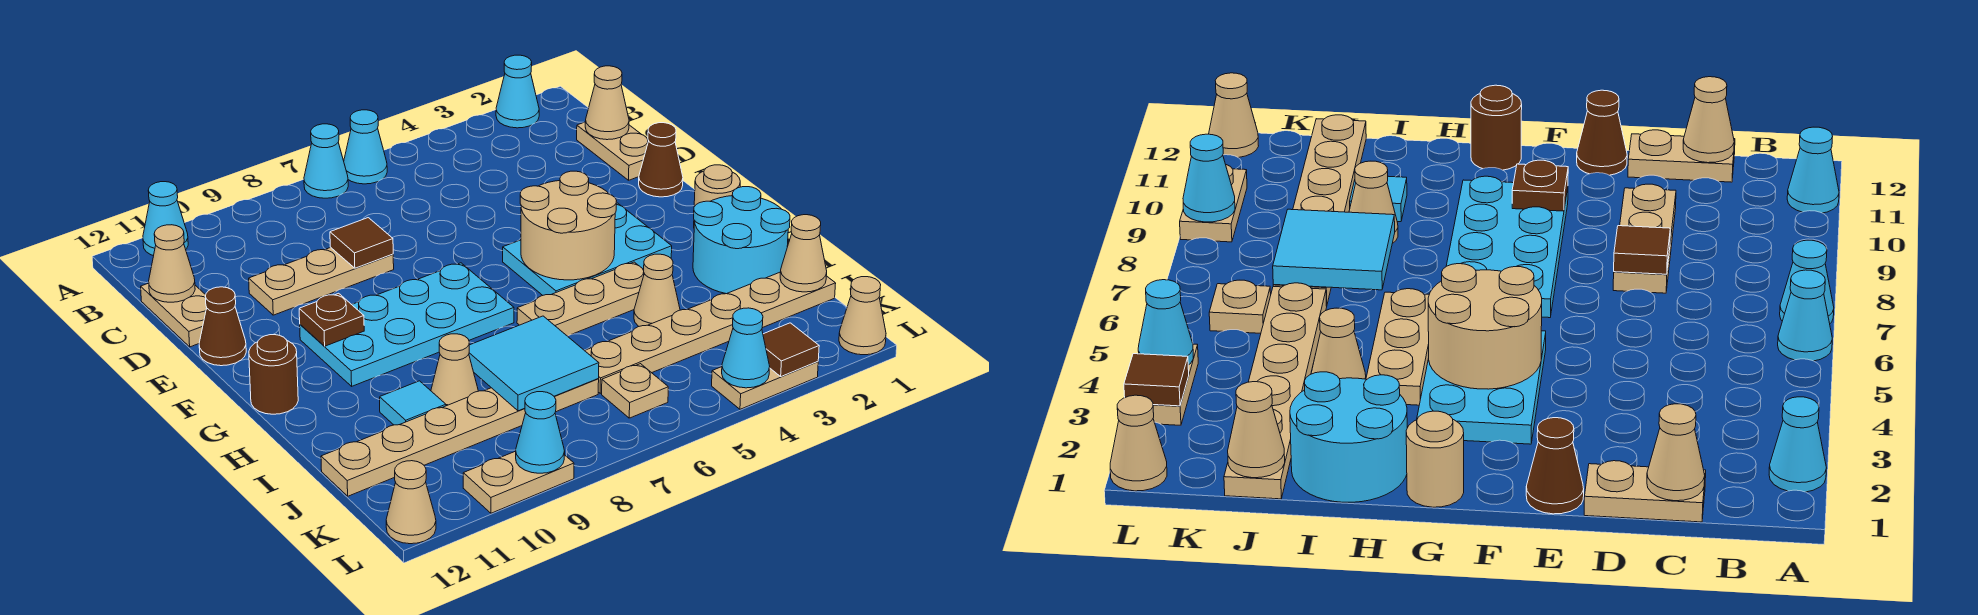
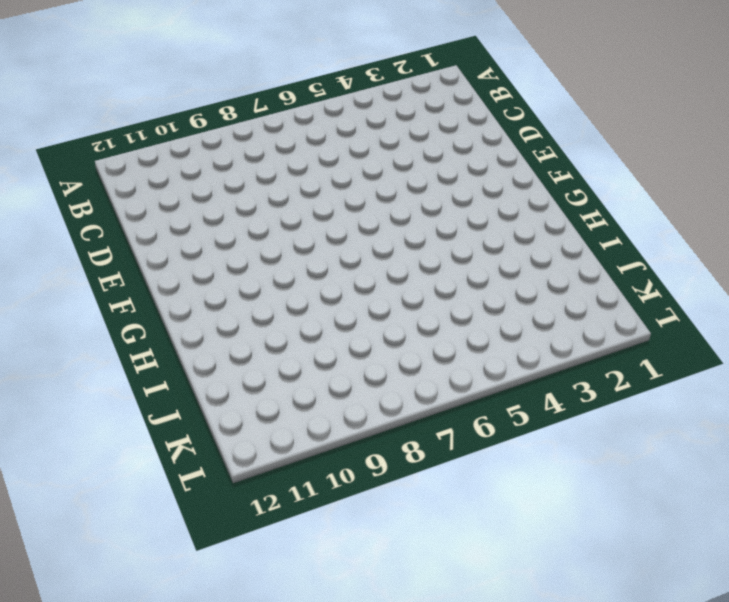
none -> cyan cone A2 level 1
none -> cyan cone A6 level 1
none -> cyan cone A7 level 1
none -> cyan cone A11 level 1

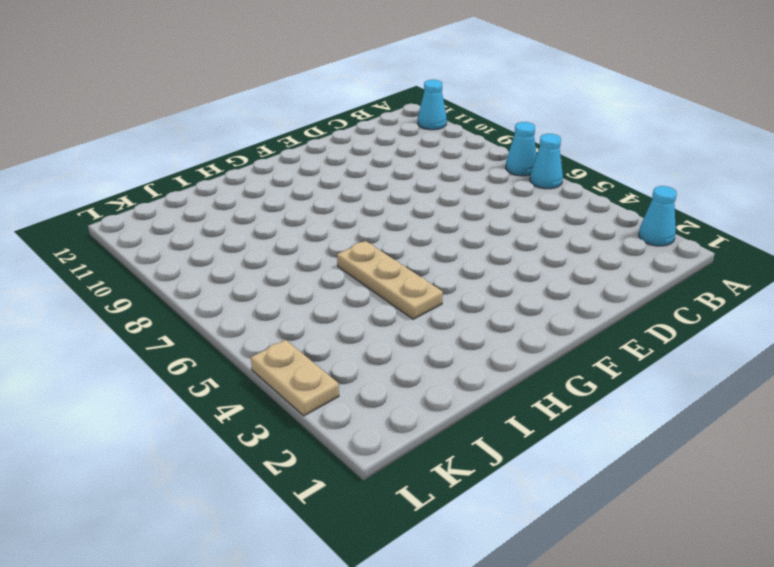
none -> tan plate C1:D1 level 1
none -> tan plate C12:D12 level 1
none -> tan plate D8:D10 level 1
none -> brown cone E1 level 1

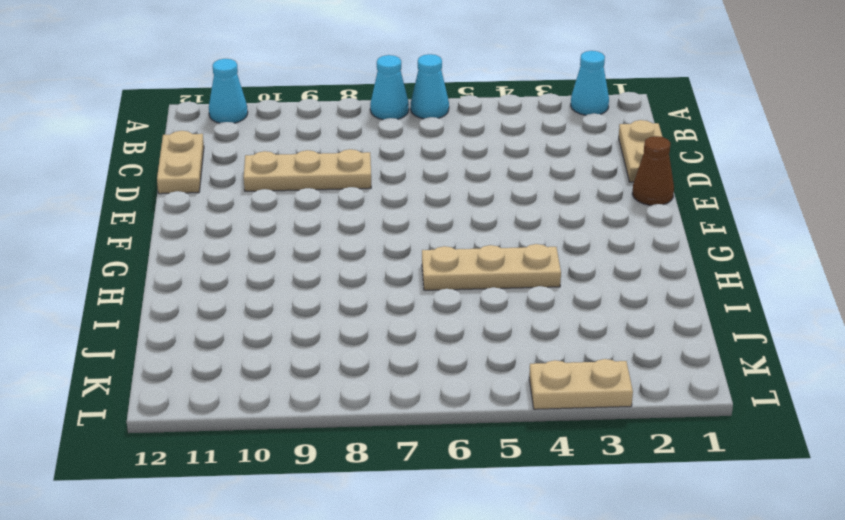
none -> brown cone E12 level 1
none -> cyan plate F3:G5 level 1
none -> cyan plate F7:G10 level 1
none -> tan round brick G1 level 1

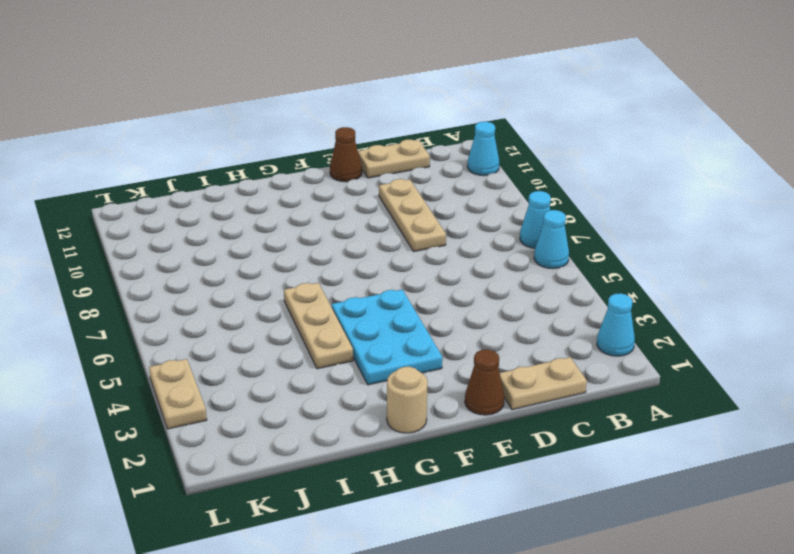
none -> cyan plate F7:G10 level 1
none -> brown round brick G12 level 1
none -> cyan round brick H1:I2 level 1
none -> tan cone I4 level 1

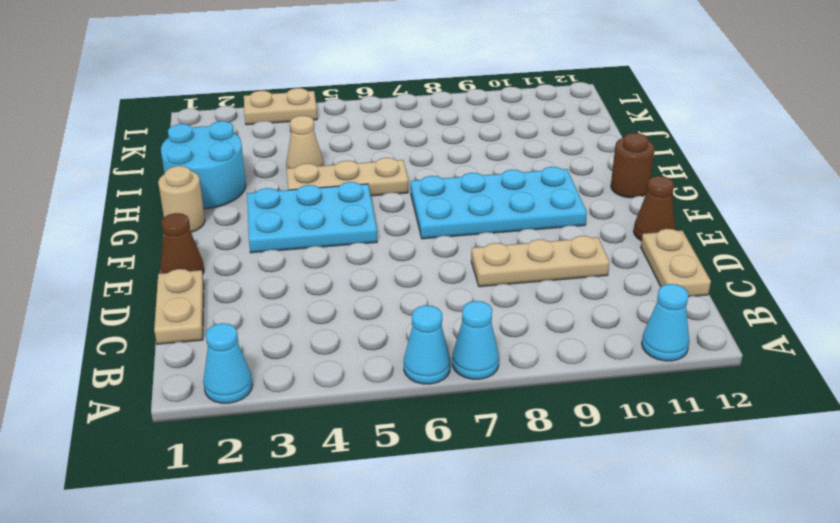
none -> tan cone I9 level 1
none -> cyan tile I10 level 1
none -> tan plate J1:J6 level 1
none -> tan plate J7:J12 level 1

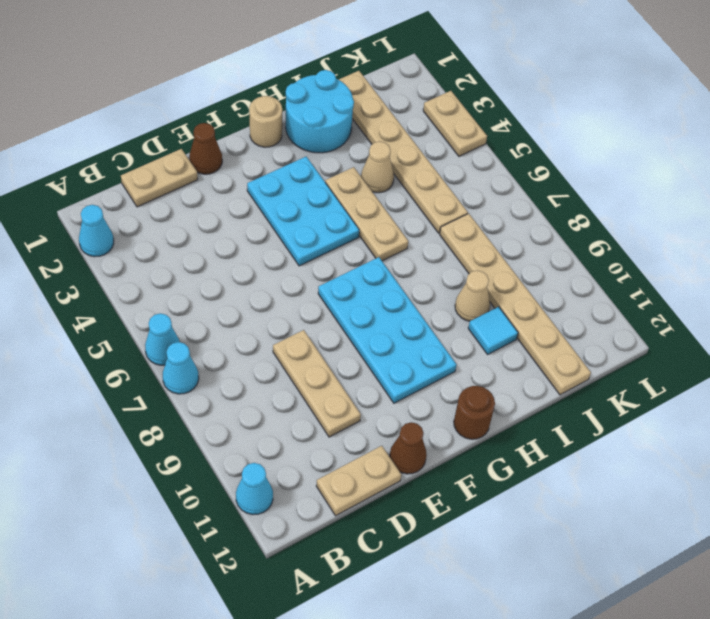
none -> tan plate K6 level 1
none -> tan cone L1 level 1
none -> tan plate L9:L10 level 1
none -> tan cone L12 level 1

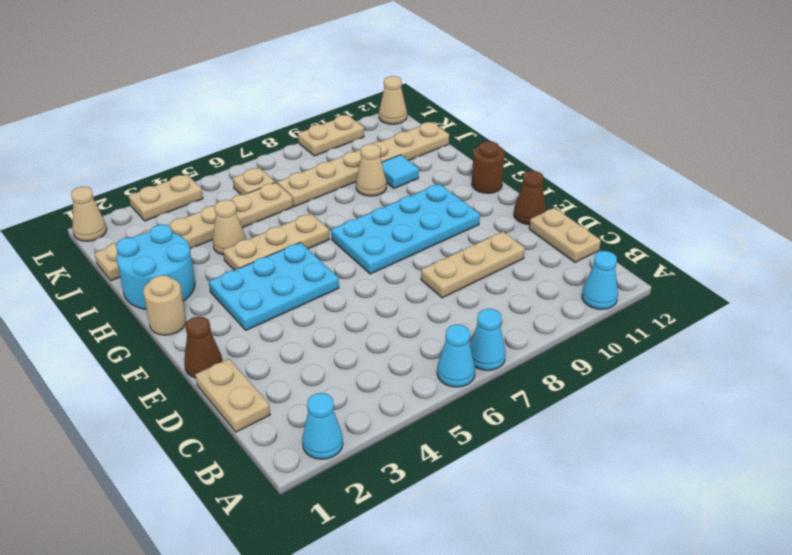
none -> tan cone C1 level 2
none -> tan cone C12 level 2
none -> brown tile D8 level 2
none -> tan round brick F4:G5 level 2

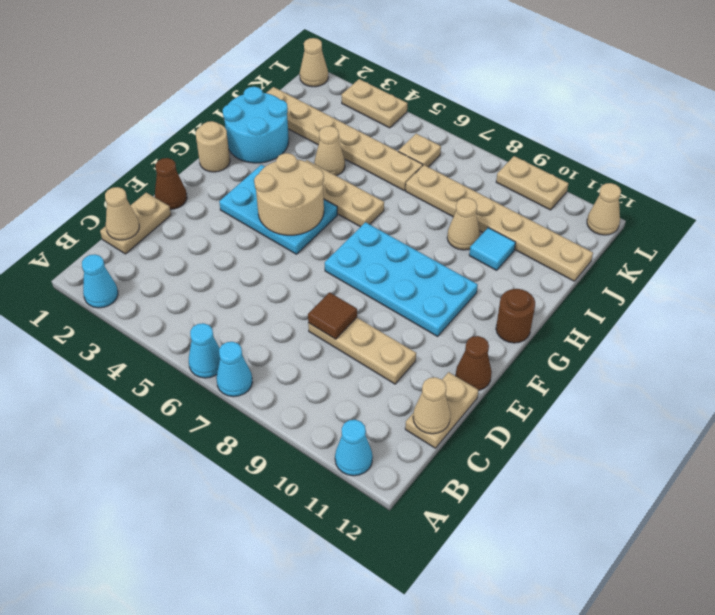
none -> brown plate F10 level 2
none -> cyan tile I7:J8 level 2
none -> tan cone J1 level 2
none -> brown tile L3 level 2

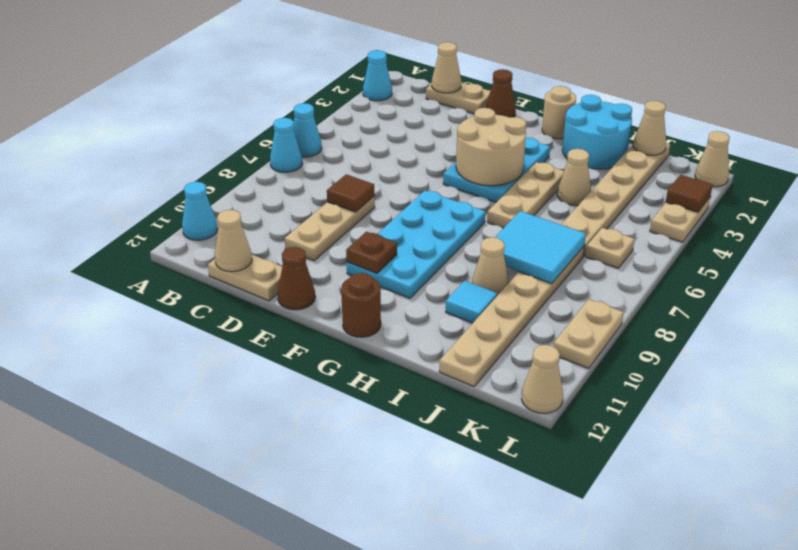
none -> cyan cone L4 level 2
none -> cyan cone L9 level 2

